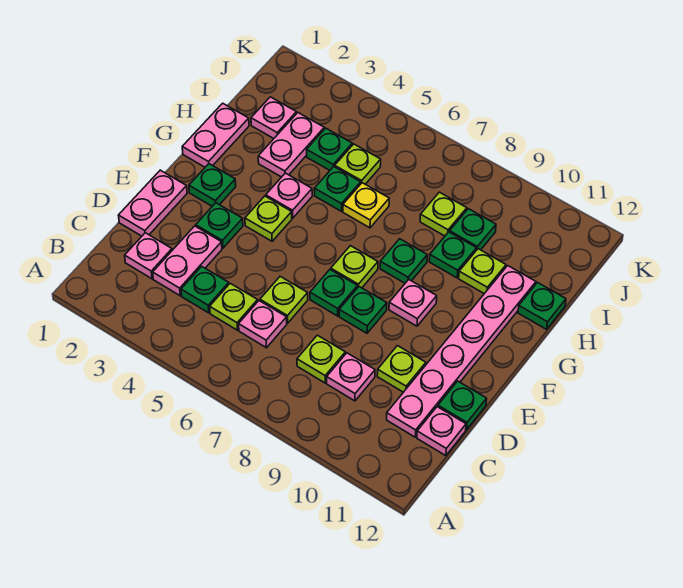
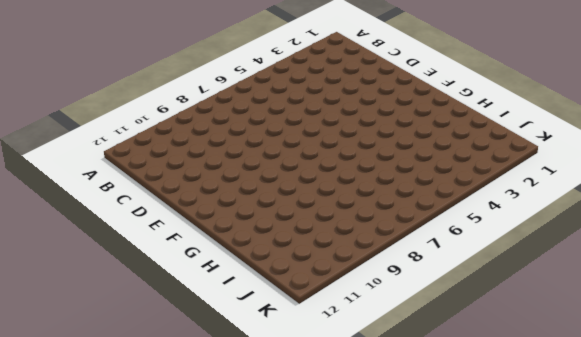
none -> pink plate C2 level 1
none -> pink plate C3:D3 level 1
none -> green plate C4 level 1
none -> lime plate C5 level 1

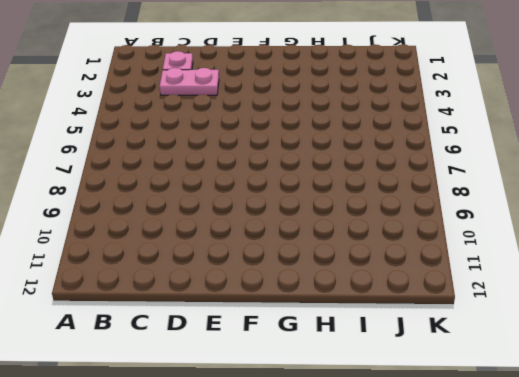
none -> green plate C4 level 1
none -> lime plate C5 level 1
none -> pink plate C6 level 1
none -> lime plate C8 level 1

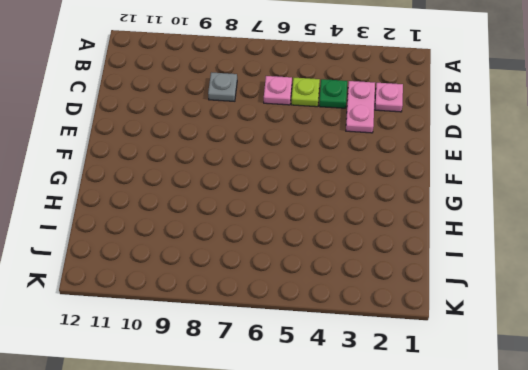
grey plate C8 level 1 -> lime plate C8 level 1
none -> pink plate C9 level 1
none -> pink plate C11:H11 level 1
none -> pink plate C12 level 1
none -> pink plate D1:E1 level 1

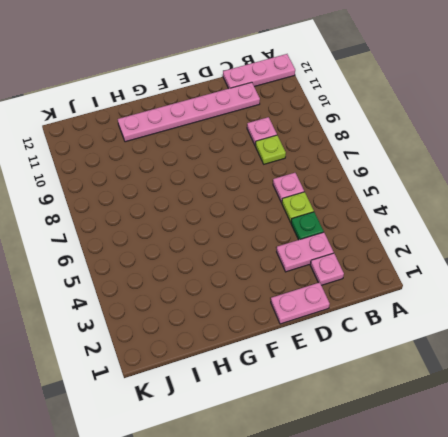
pink plate A12:C12 level 1 -> pink plate C12 level 1
none -> lime plate D6 level 1
none -> lime plate D10 level 1
none -> green plate D12 level 1
none -> green plate E3 level 1

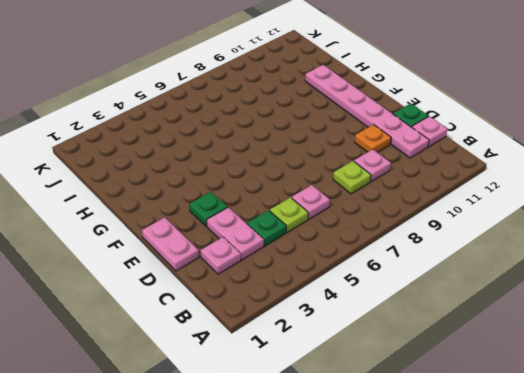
orange plate D10 level 1 -> lime plate D10 level 1
none -> lime plate D6 level 1
none -> green plate E7 level 1
none -> green plate E8 level 1
none -> green plate F2 level 1

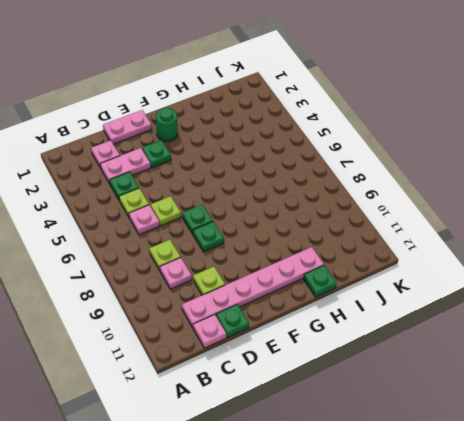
green round brick F2 level 1 -> green plate F2 level 1
none -> lime plate F4 level 1
none -> lime plate F7 level 1
none -> pink plate F9 level 1
none -> pink plate G1:H1 level 1

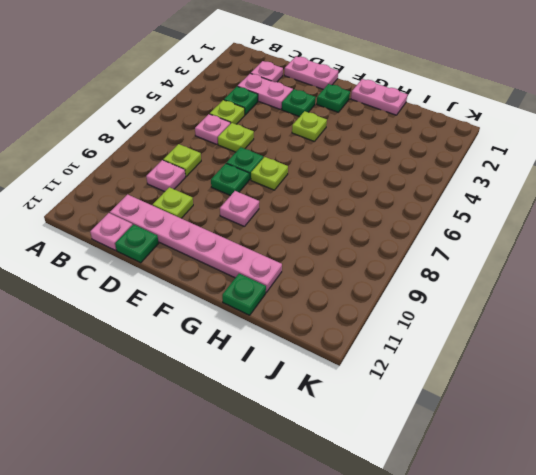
none -> pink plate G4 level 1
none -> green plate G8 level 1
none -> pink plate H3:I3 level 1
none -> green plate H5 level 1

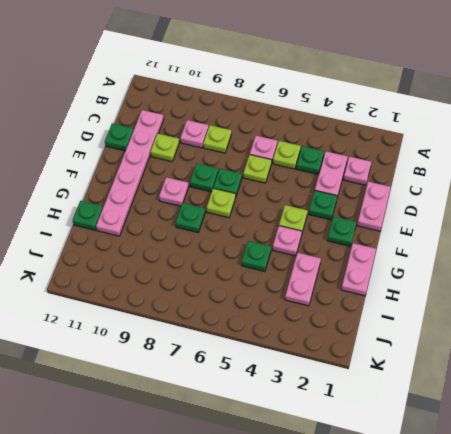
none -> pink plate C12 level 1
none -> yellow plate H6 level 1
none -> green plate H9 level 1
none -> lime plate H10 level 1

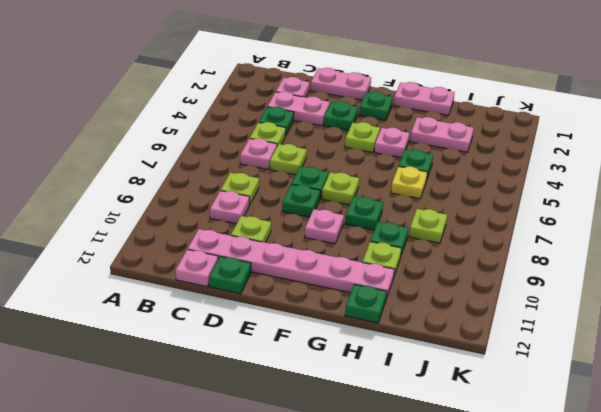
none -> pink plate I2 level 1
none -> green plate I4 level 1
none -> lime plate I5 level 1
none -> green plate I9 level 1

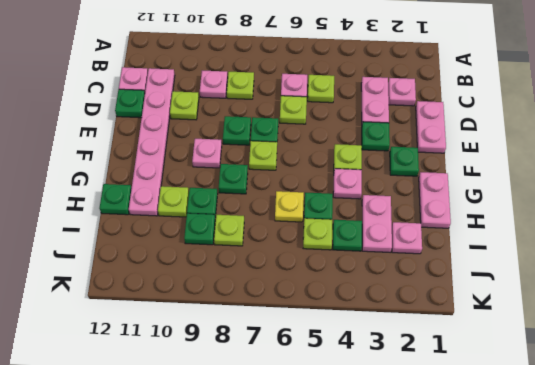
none -> green plate C4 level 1

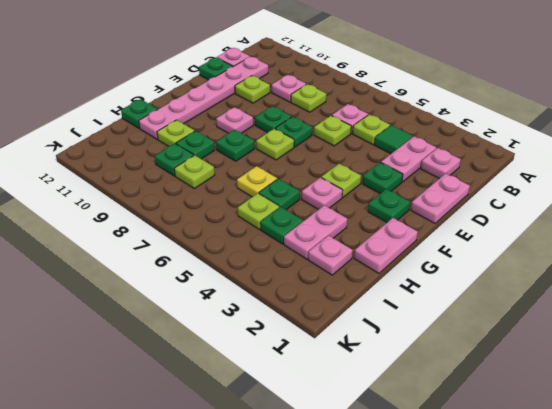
green tile C4 level 1 -> green plate C4 level 1

